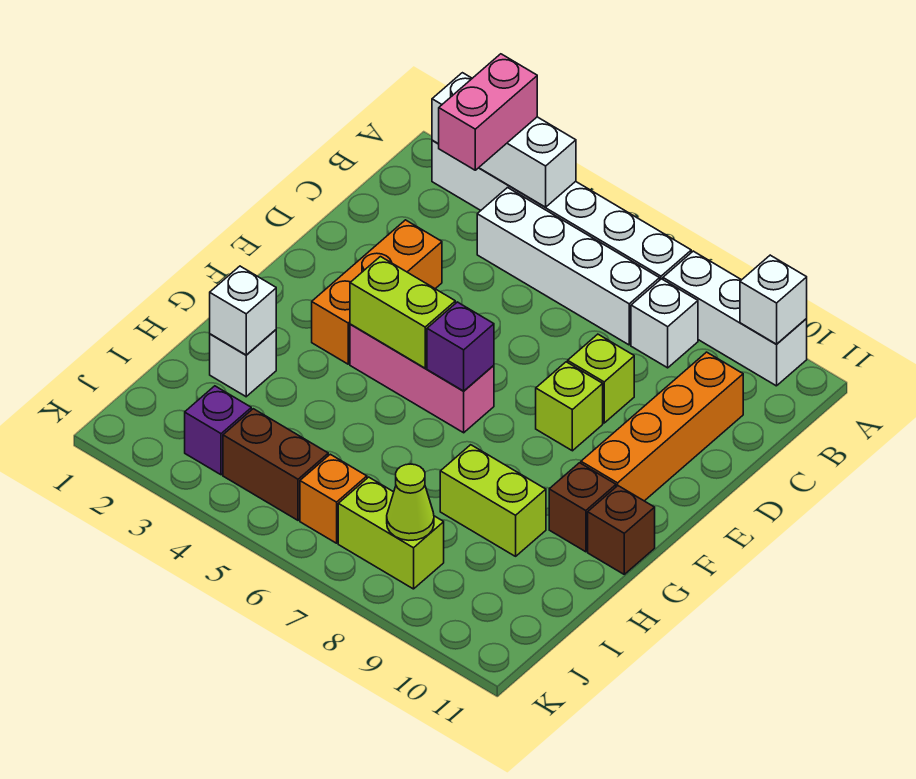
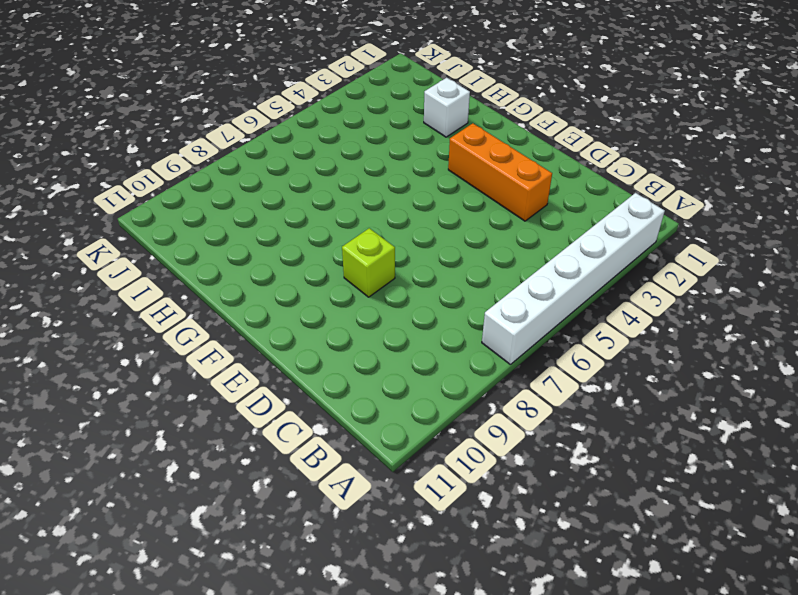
none -> white brick A8:A10 level 1
none -> white brick B4:B7 level 1
none -> white brick B8 level 1

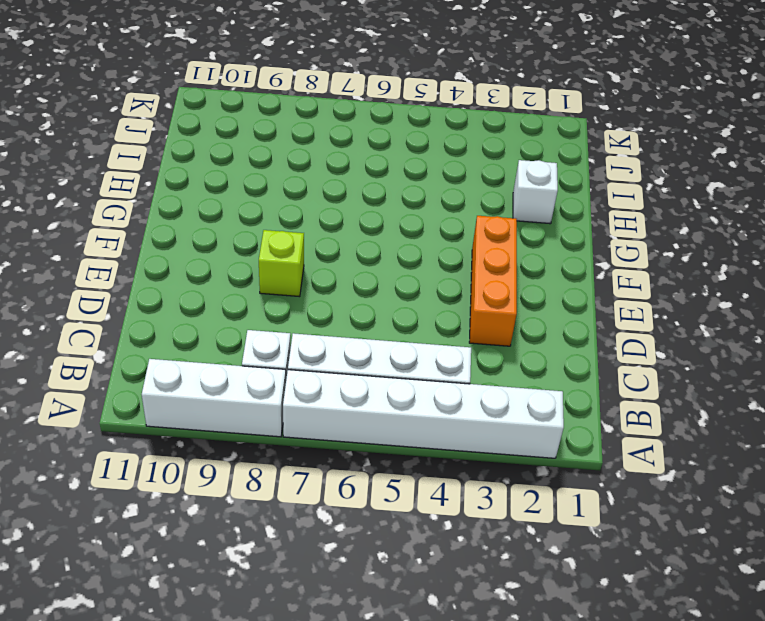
none -> orange brick C10:F10 level 1
none -> lime brick D8 level 1
none -> pink brick F4:F6 level 1

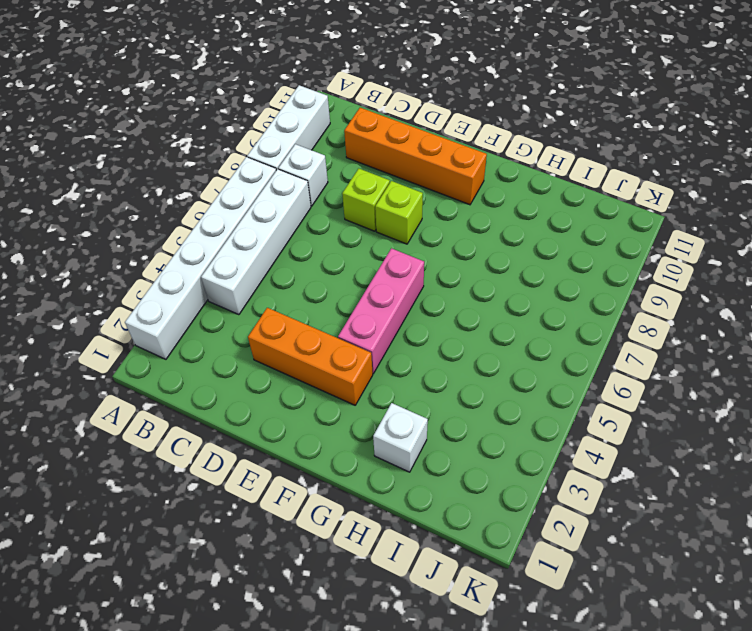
none -> brown brick G10 level 1
none -> brown brick G11 level 1
none -> lime brick H8:H9 level 1

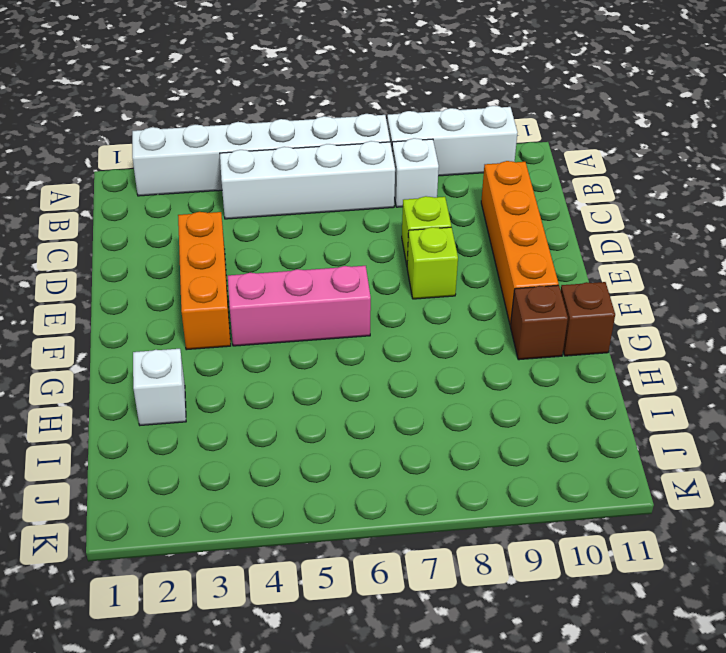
none -> lime brick H8:H9 level 1
none -> purple brick J3 level 1
none -> brown brick J4:J5 level 1

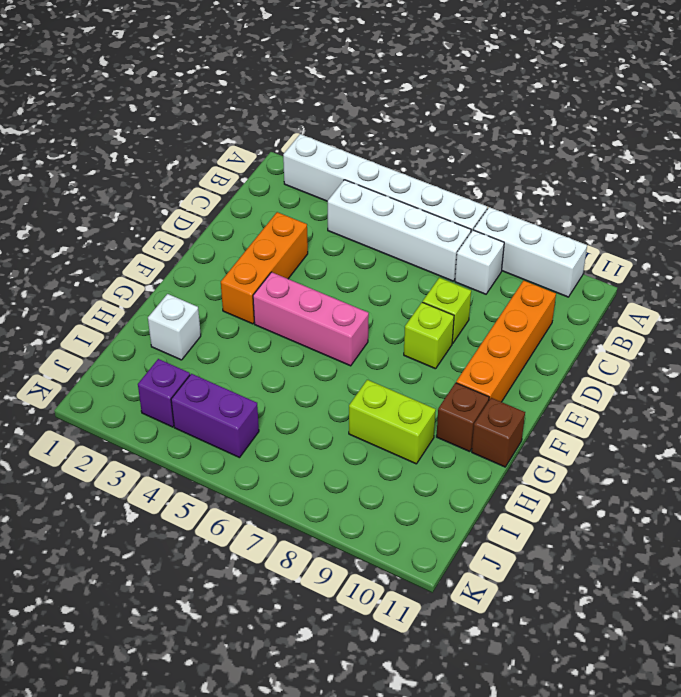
purple brick J4:J5 level 1 -> brown brick J4:J5 level 1
none -> orange brick J6 level 1
none -> lime brick J7:J8 level 1
none -> white brick A2:A4 level 2

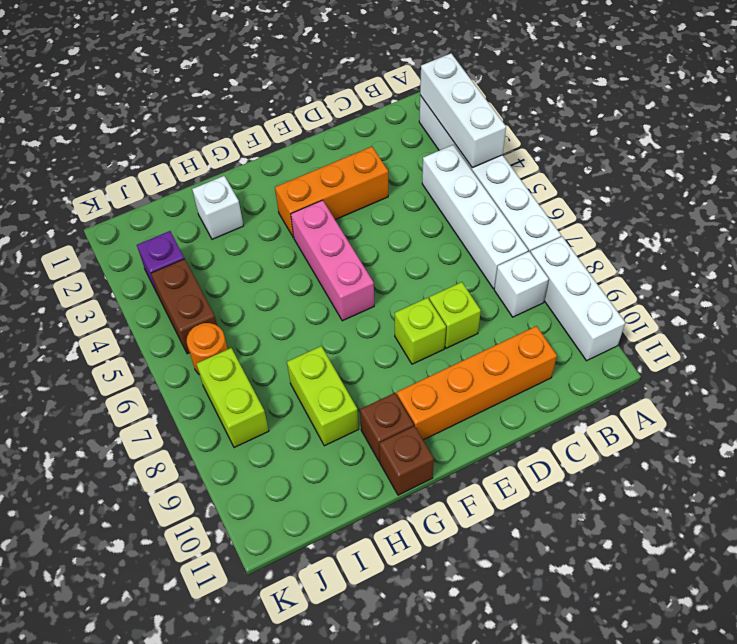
orange round brick J6 level 1 -> orange brick J6 level 1
none -> white brick A10 level 2
none -> lime brick F4:F5 level 2
none -> purple brick F6 level 2

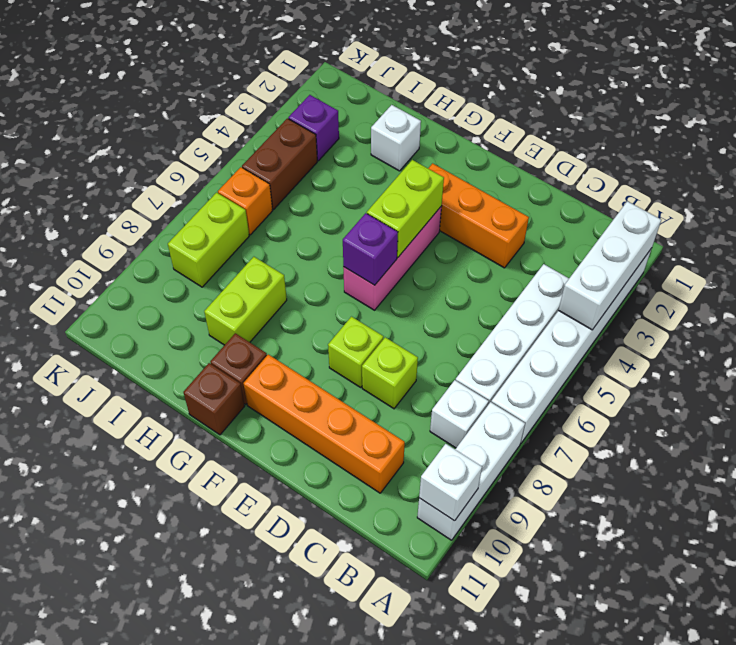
none -> white brick H2 level 2
none -> lime cone J8 level 2
none -> pink brick A3:B3 level 3

